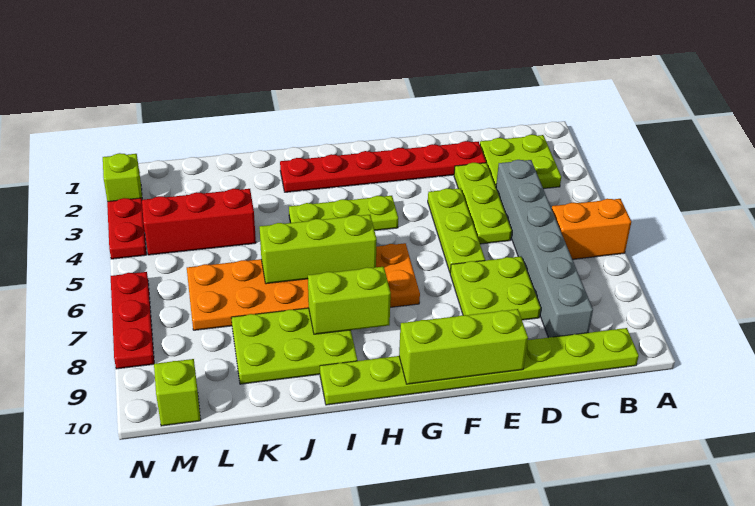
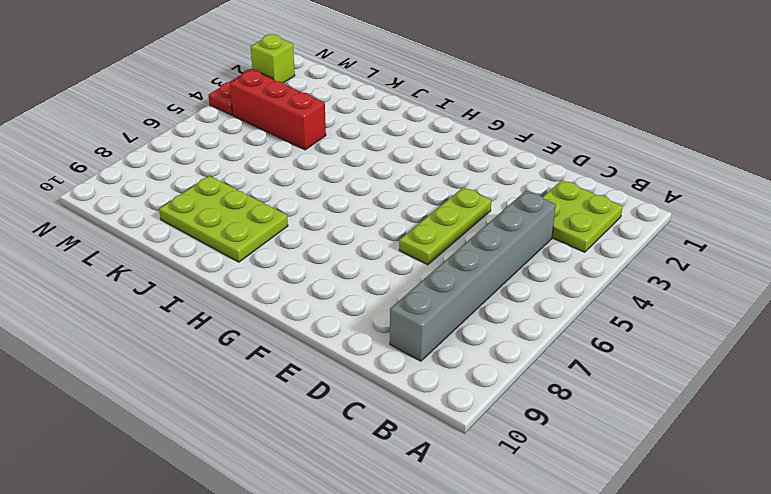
none -> orange brick A6:B6 level 1
none -> lime plate B10:I10 level 1
none -> red plate D2:I2 level 1

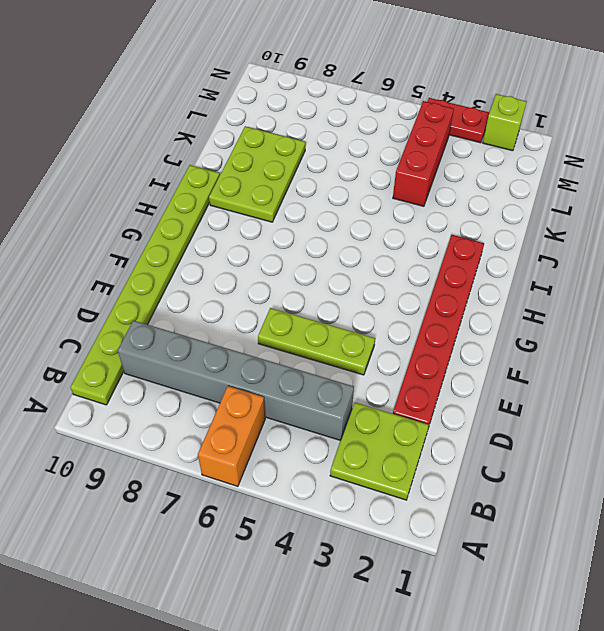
none -> lime plate D3:D5 level 1
none -> lime plate D7:E8 level 1
none -> lime plate G4:I4 level 1

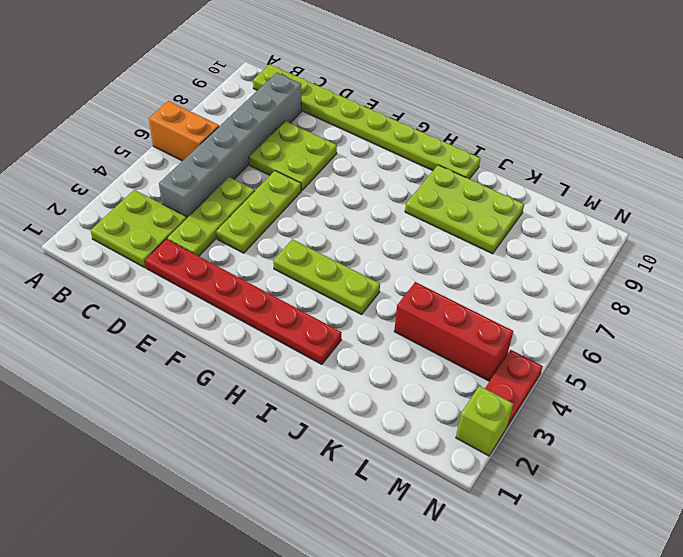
none -> orange plate G6:L7 level 1
none -> lime brick M10 level 1
none -> red plate N6:N8 level 1

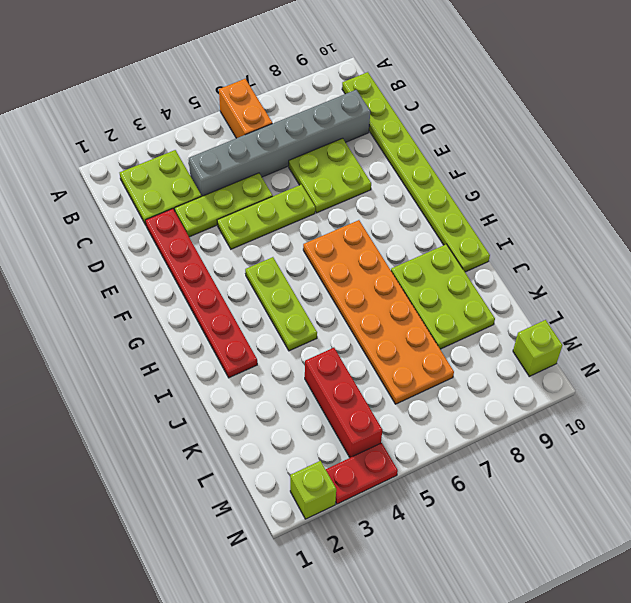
none -> red plate N6:N8 level 1
none -> lime brick E10:G10 level 2
none -> lime brick H6:J6 level 2

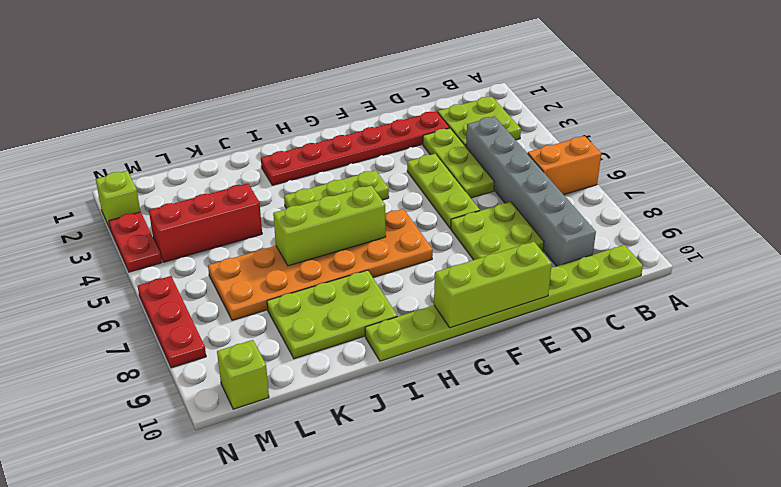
none -> lime brick H8:I8 level 2

